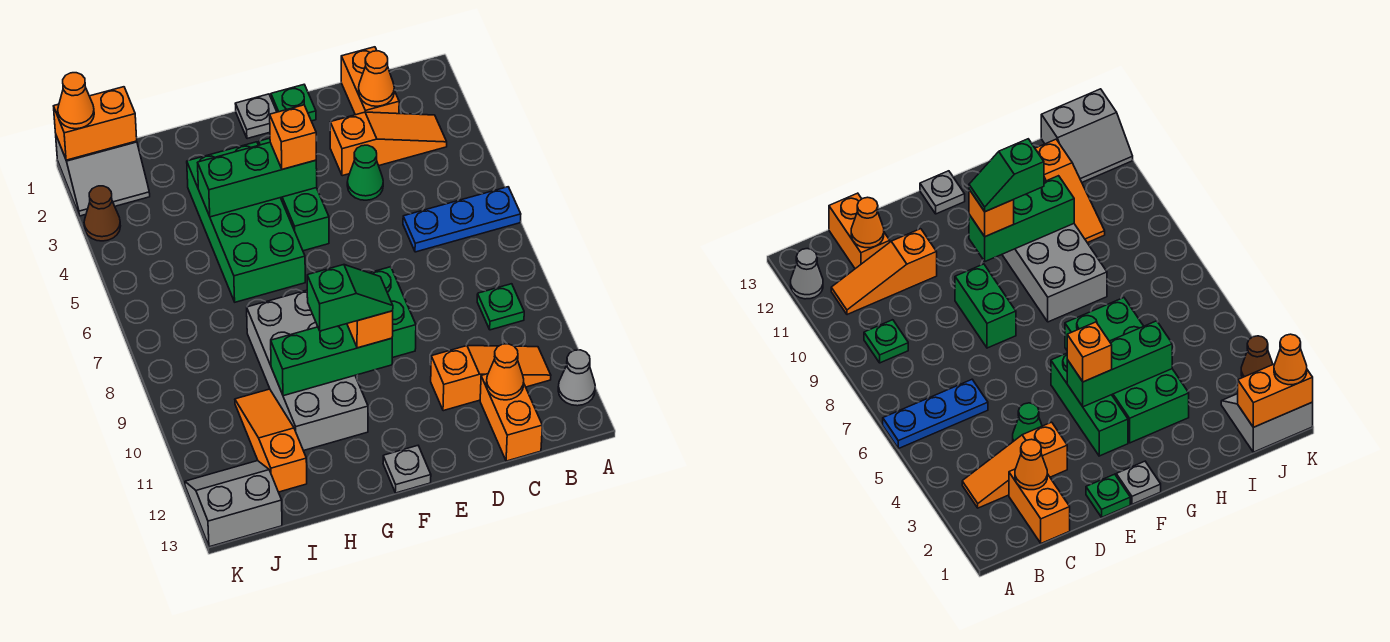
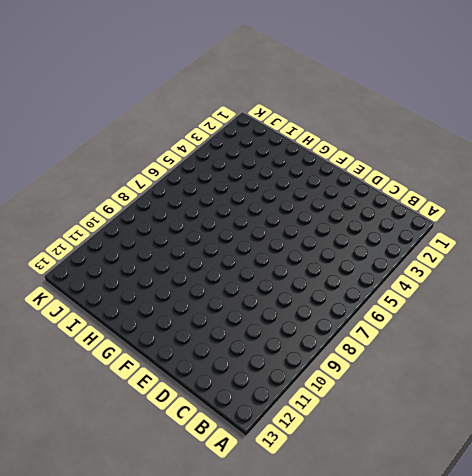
none -> blue plate A6:C6 level 1
none -> grey cone A12 level 1
none -> orange slope B3:D3 level 1 top D

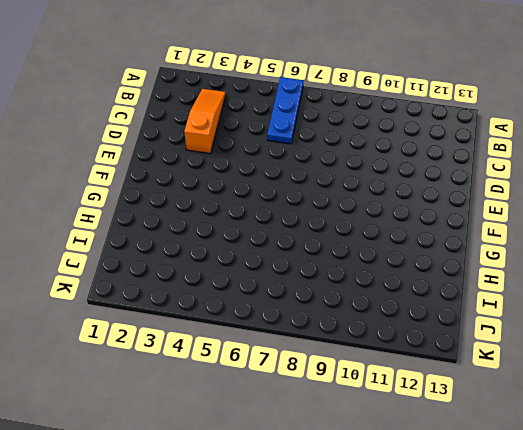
none -> grey cone A12 level 1
none -> green plate B9 level 1
none -> orange slope B11:D11 level 1 top D

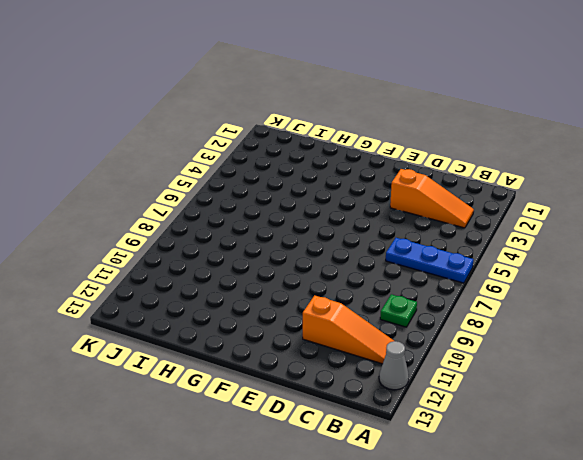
none -> orange brick C1:C2 level 1
none -> orange brick C12:C13 level 1
none -> green cone D4 level 1

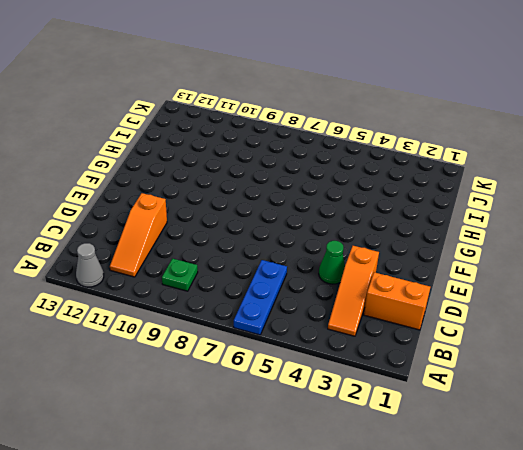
none -> orange brick C12:C13 level 1
none -> green plate E1 level 1
none -> green brick E8:E9 level 1

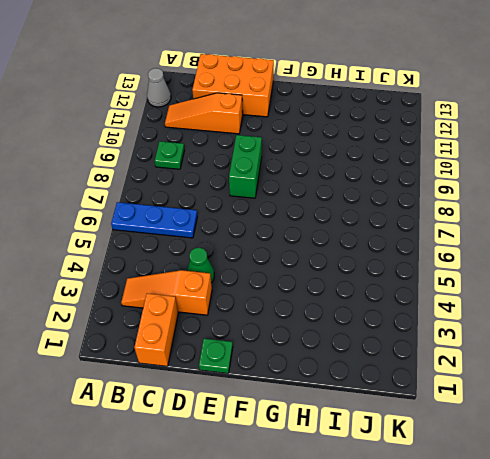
orange brick C12:E13 level 1 -> orange brick C12:C13 level 1
none -> grey plate F1 level 1
none -> green brick F3:F5 level 1
none -> grey plate F13 level 1

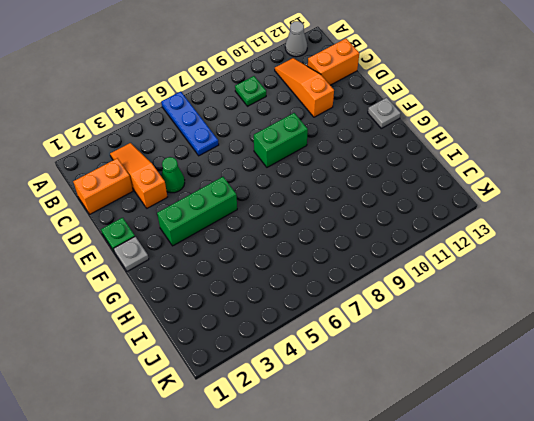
none -> green brick G3:H6 level 1
none -> grey brick G8:H11 level 1
none -> orange slope I10:I12 level 1 top 12

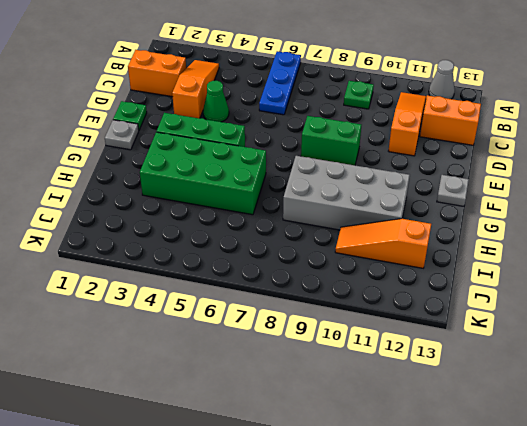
none -> grey slope J1:K2 level 1 top 1
none -> grey slope J12:K13 level 1 top 13
none -> brown cone K3 level 1

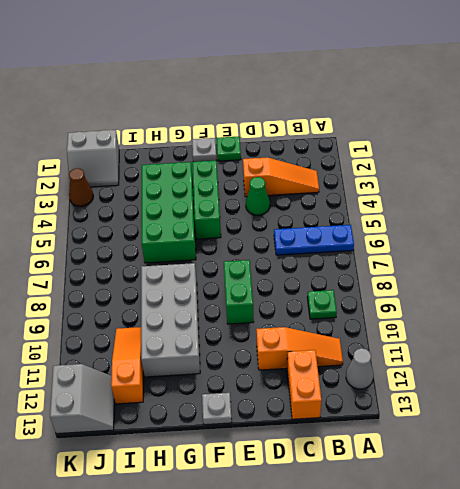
grey slope J12:K13 level 1 top K -> grey slope J12:K13 level 1 top 13
none -> orange brick C1:C2 level 1
none -> orange cone C2 level 2
none -> orange cone C12 level 2

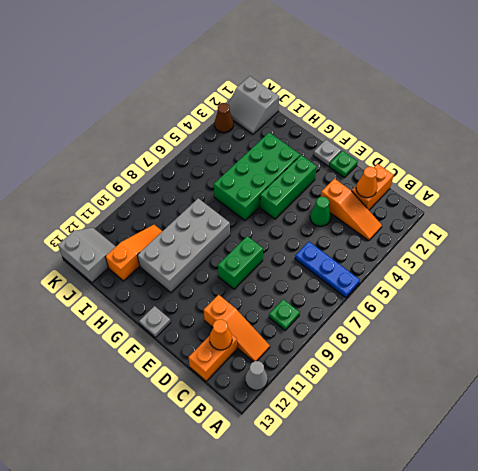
none -> green brick F4:H4 level 2
none -> green brick F10:H10 level 2
none -> orange brick J1:K1 level 2

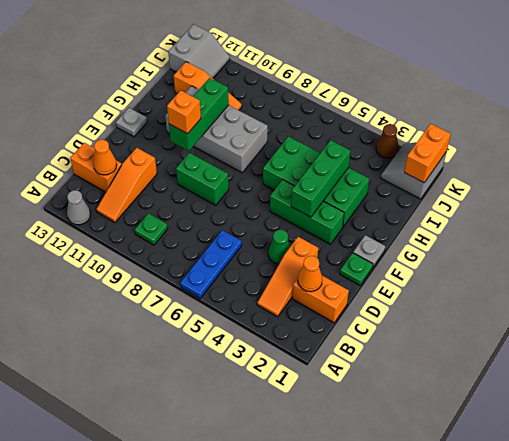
none -> orange brick F4 level 3
none -> orange cone K1 level 3
none -> green slope F10:G10 level 4 top G

